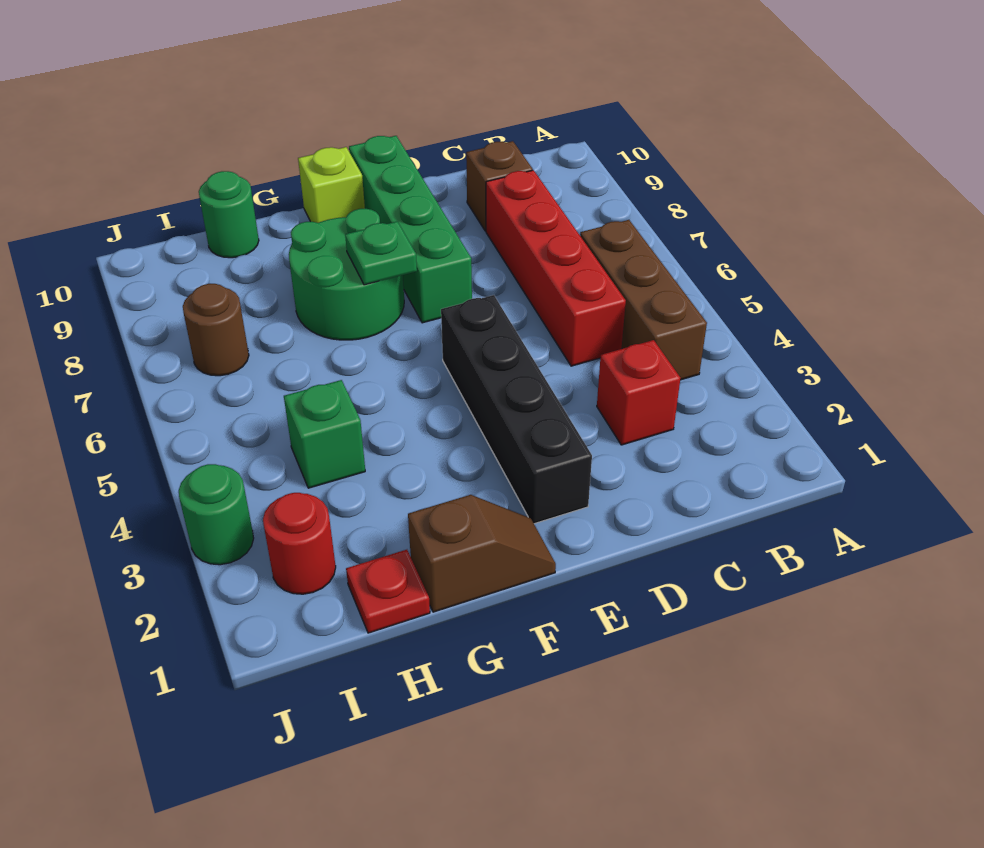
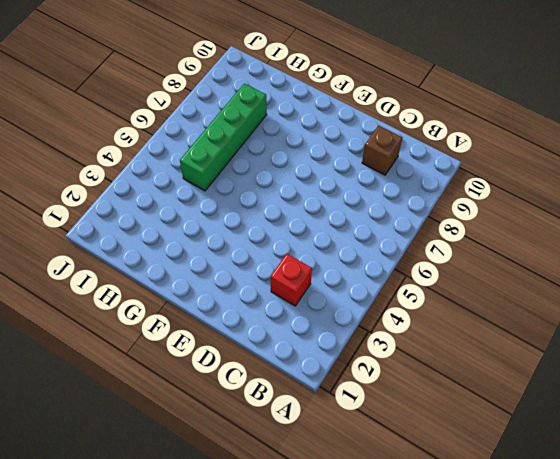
green brick H5:H8 level 1 -> green brick E7:E10 level 1
none -> brown brick B4:B6 level 1
none -> red brick C5:C8 level 1
none -> black brick E2:E5 level 1

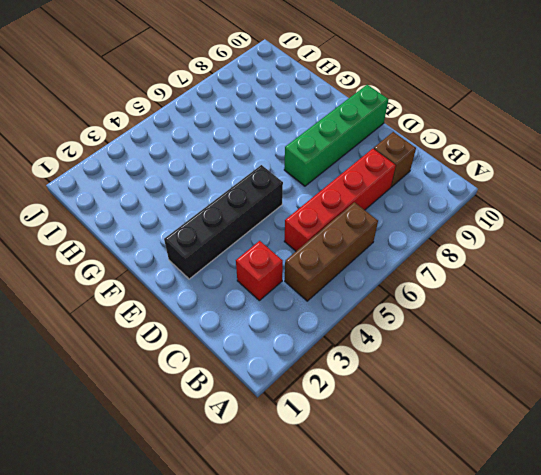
none -> brown slope F1:G1 level 1 top G
none -> green round brick F7:G8 level 1
none -> lime brick F10 level 1

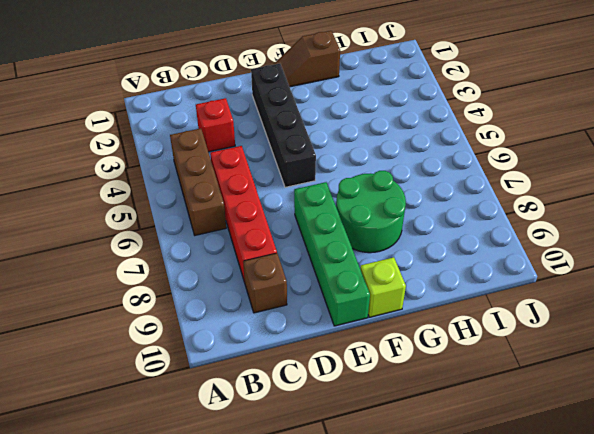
none -> red plate H1 level 1
none -> green brick H4 level 1
none -> green round brick H10 level 1

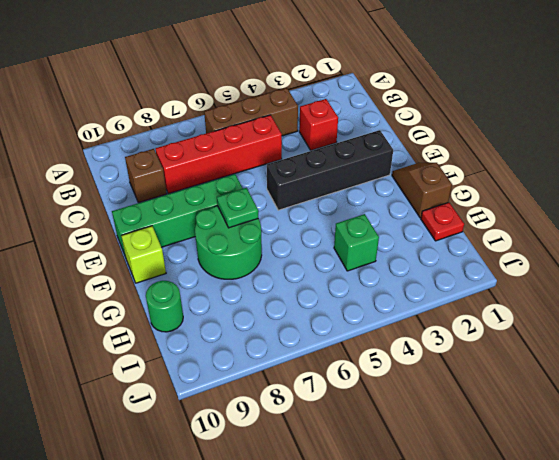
none -> red round brick I2 level 1
none -> brown round brick I7 level 1
none -> green round brick J3 level 1

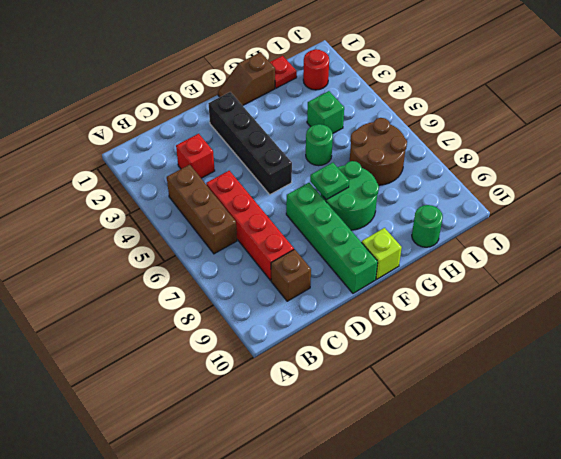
green round brick G5 level 1 -> green round brick J3 level 1
brown round brick H6:I7 level 1 -> brown round brick I7 level 1

